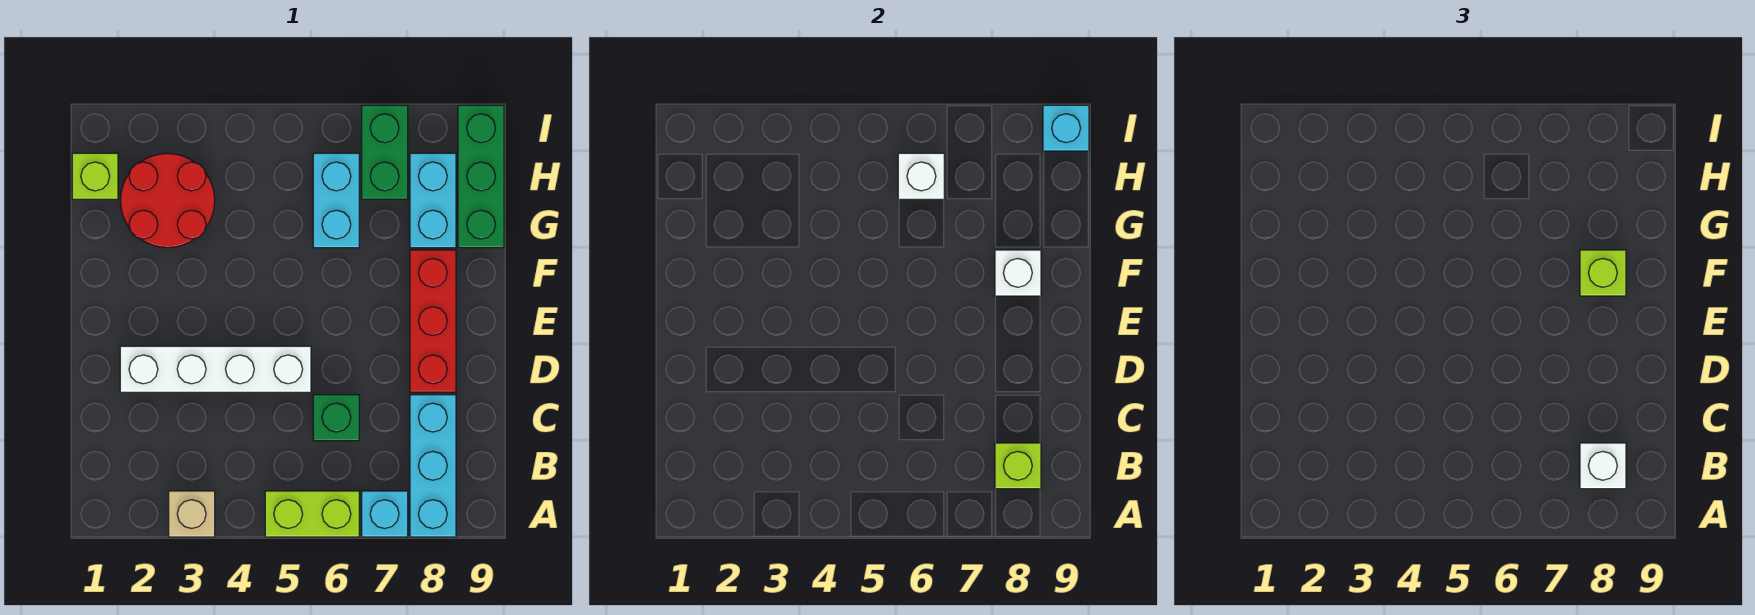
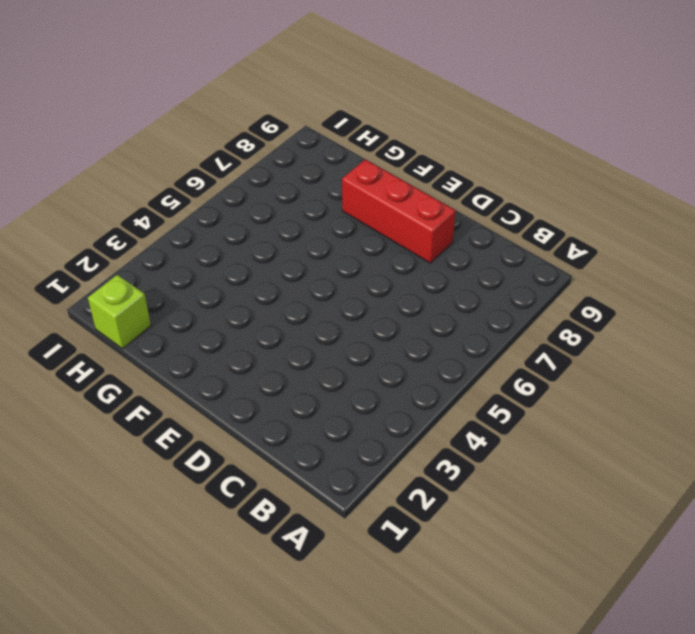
none -> tan brick A3 level 1
none -> lime brick A5:A6 level 1
none -> cyan brick A7 level 1

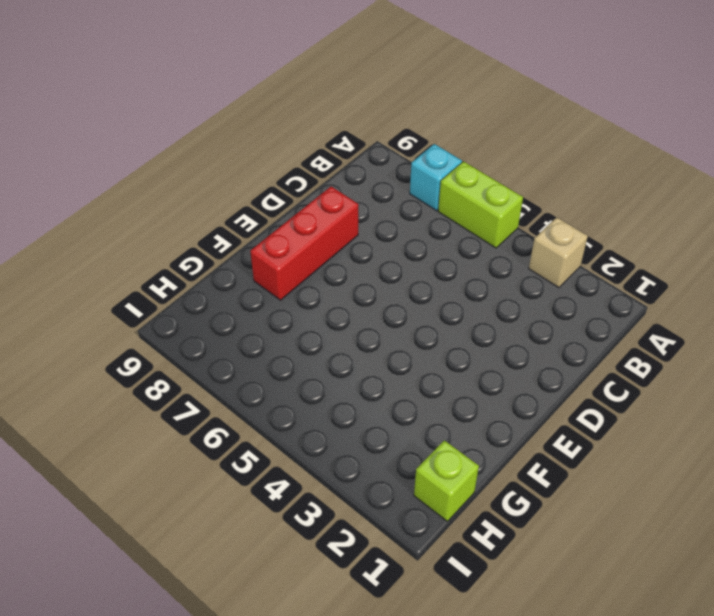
none -> cyan brick A8:C8 level 1
none -> green brick C6 level 1
none -> white brick D2:D5 level 1

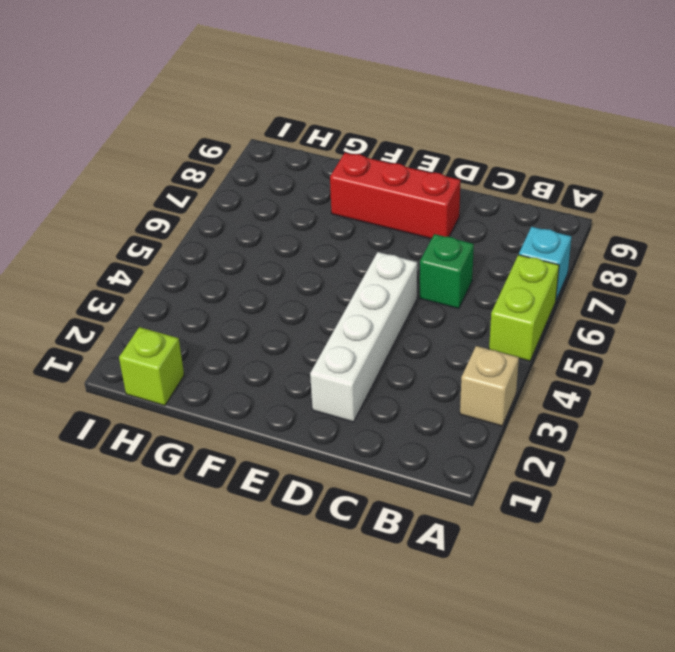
none -> cyan brick A8:C8 level 1
none -> red round brick G2:H3 level 1
none -> cyan brick G6:H6 level 1

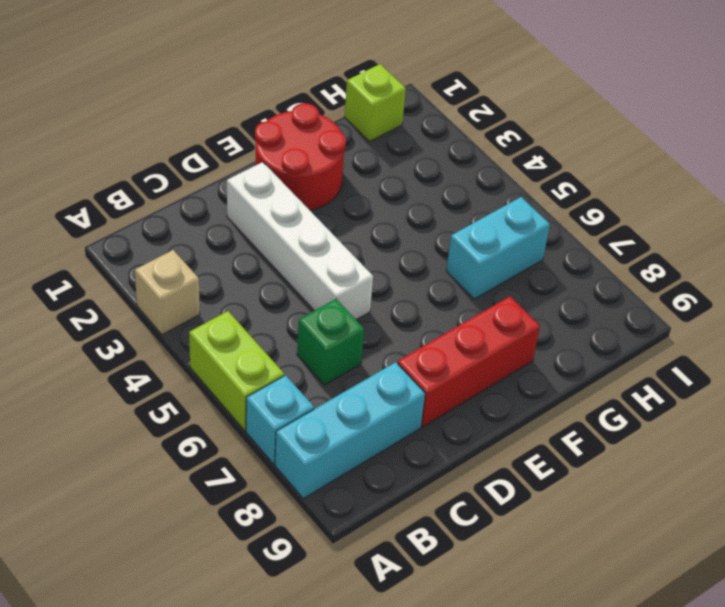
red round brick E1:F2 level 1 -> red round brick G2:H3 level 1
none -> cyan brick G8:H8 level 1
none -> green brick G9:I9 level 1
none -> green brick H7:I7 level 1

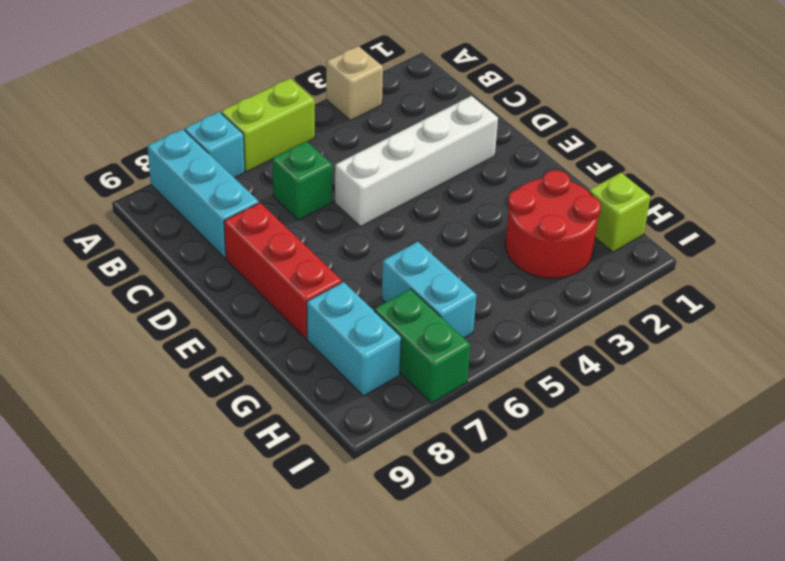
none -> green brick G9:I9 level 1
none -> lime brick B8 level 2
none -> white brick F8 level 2

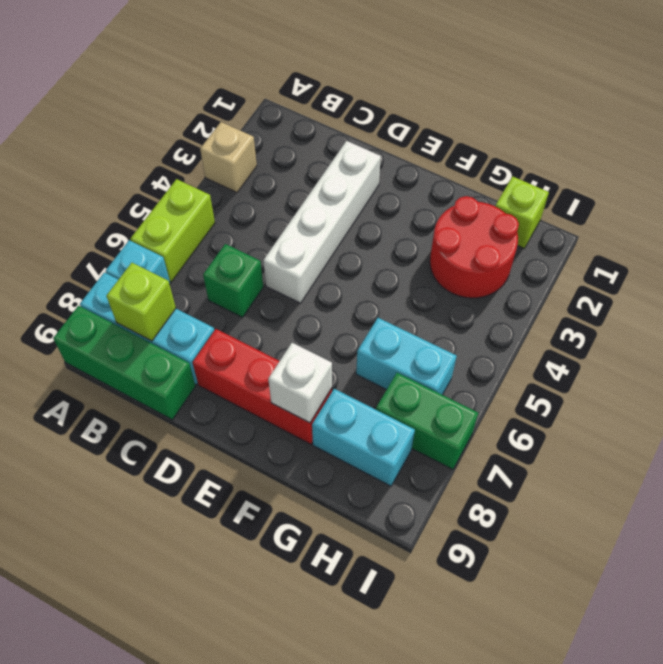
green brick A9:C9 level 1 -> green brick G9:I9 level 1
none -> white brick H6 level 2
none -> cyan brick I9 level 2
none -> white brick B8 level 3

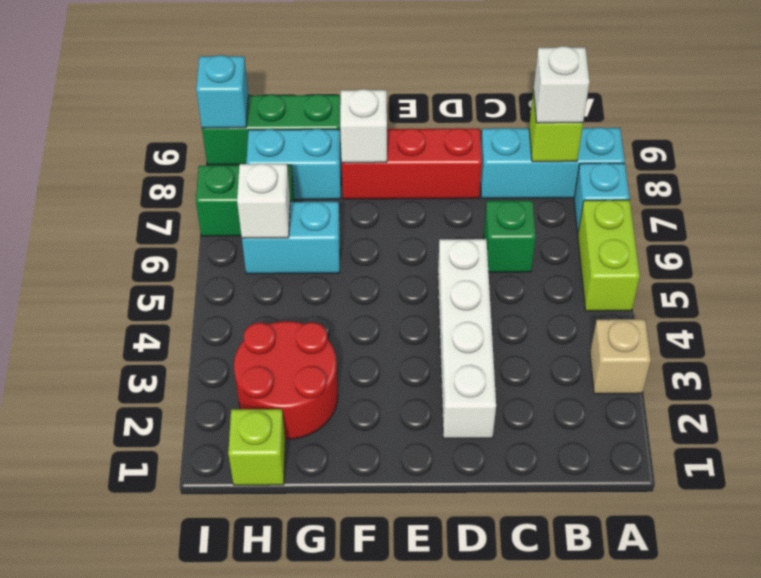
none -> lime brick F8 level 3

